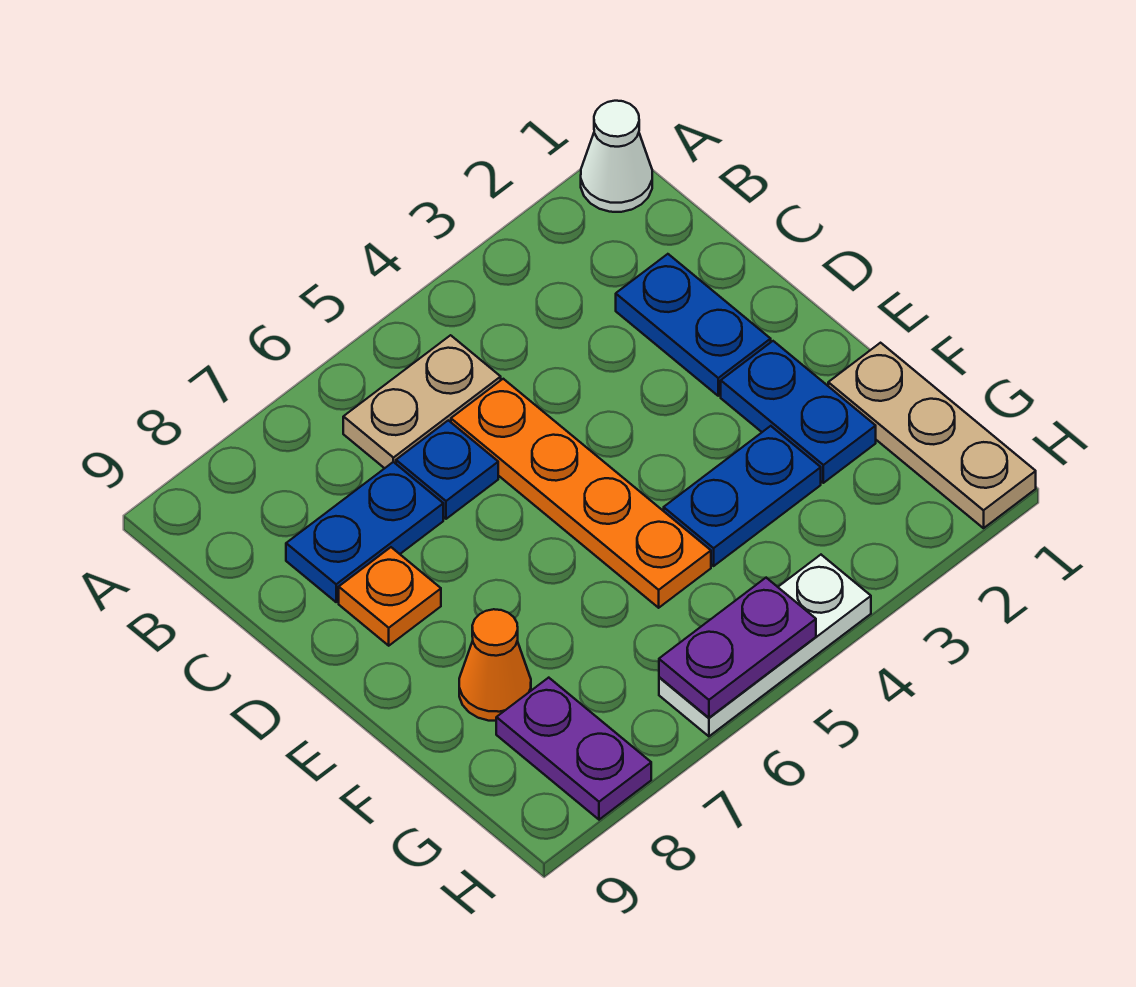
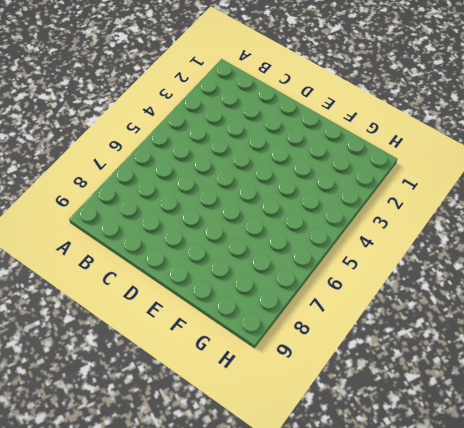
none -> white cone A1 level 1
none -> tan plate B5:B6 level 1
none -> blue plate C2:D2 level 1

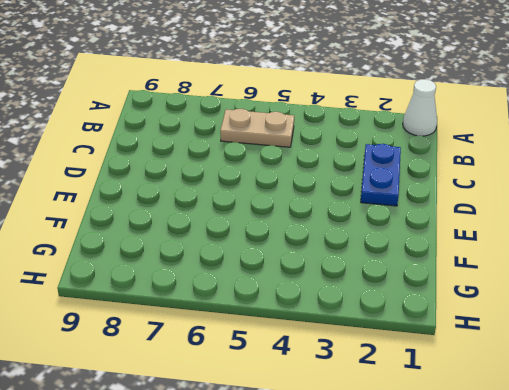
none -> orange plate C5:F5 level 1
none -> blue plate C6 level 1
none -> blue plate C7:C8 level 1

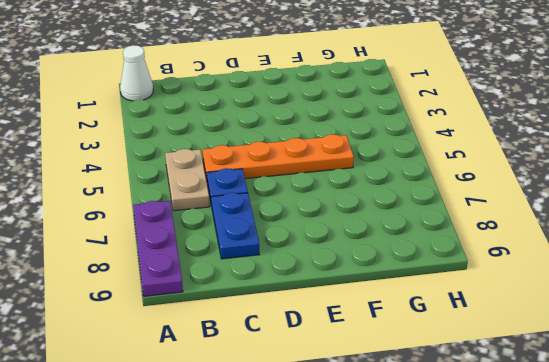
purple plate A7:A9 level 1 -> none
none -> blue plate C2:D2 level 1
none -> orange plate D8 level 1
none -> blue plate E2:F2 level 1

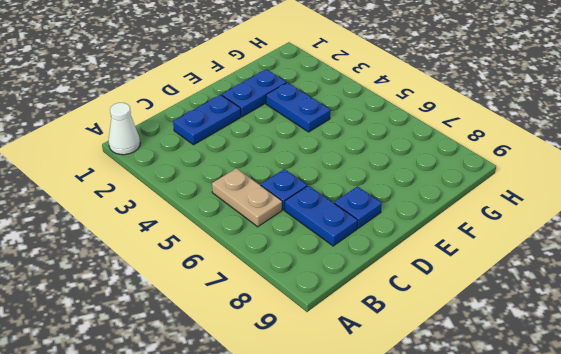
blue plate D8 level 1 -> orange plate D8 level 1
none -> orange plate C5:F5 level 1
none -> tan plate F1:H1 level 1
none -> orange cone F8 level 1

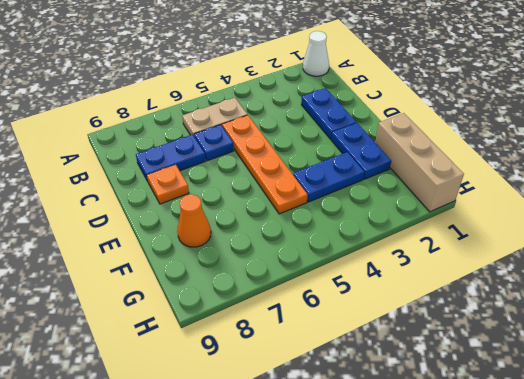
tan brick F1:H1 level 1 -> tan plate F1:H1 level 1
none -> purple plate G8:H8 level 1
none -> white plate H4:H6 level 1
none -> purple plate H5:H6 level 2

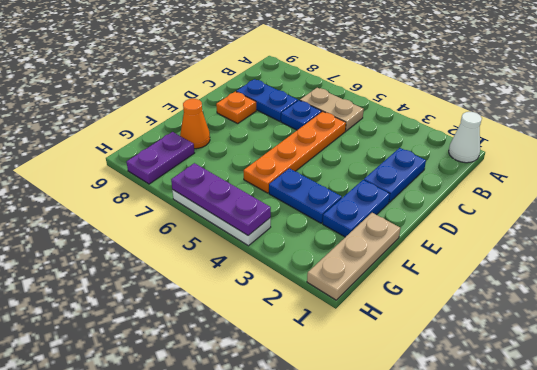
purple plate H4:H6 level 2 -> purple plate H5:H6 level 2

